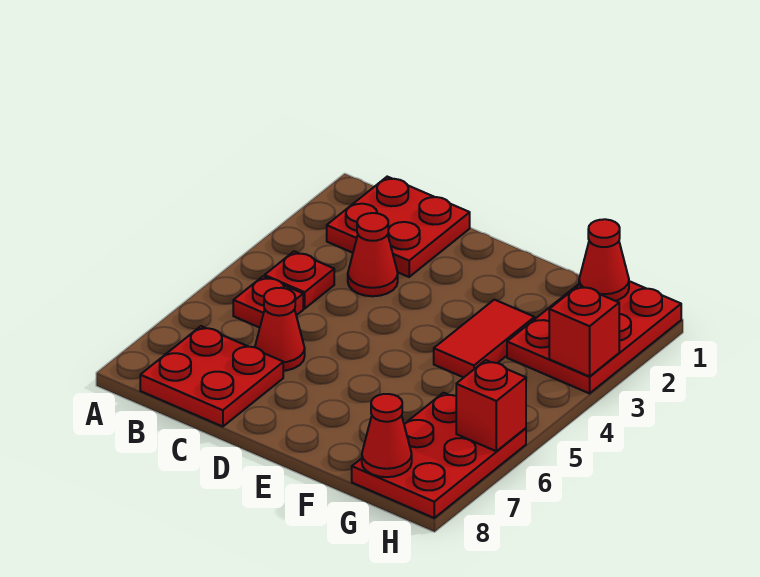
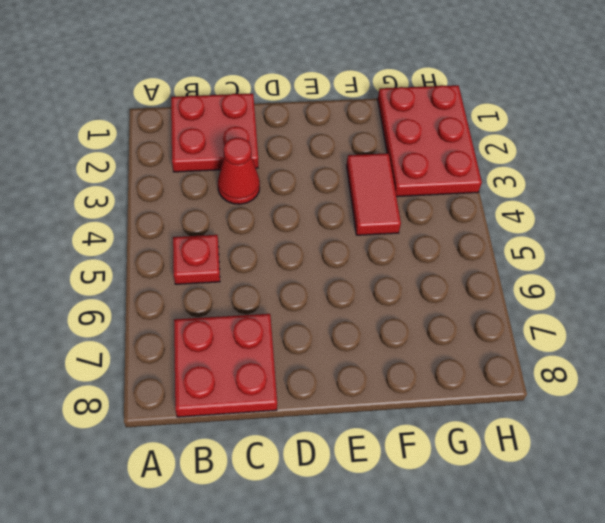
none -> red plate B4 level 1
none -> red cone C6 level 1
none -> red plate G6:H8 level 1

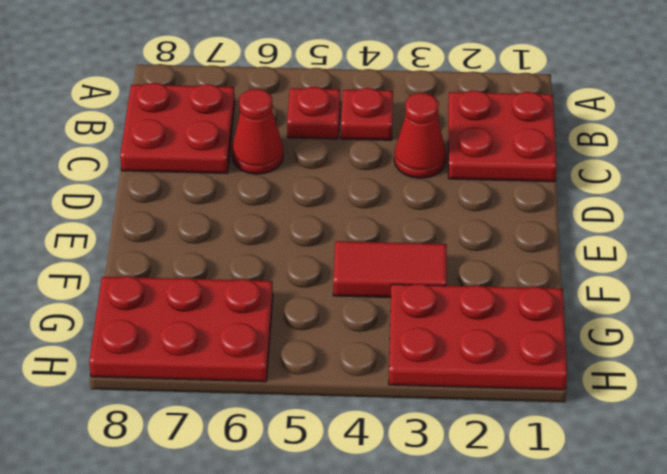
none -> red cone G1 level 2
none -> red cone G8 level 2
none -> red brick H3 level 2

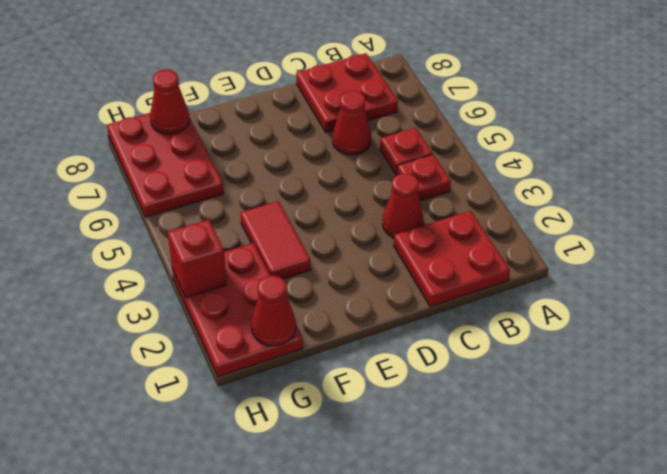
none -> red brick H6 level 2

